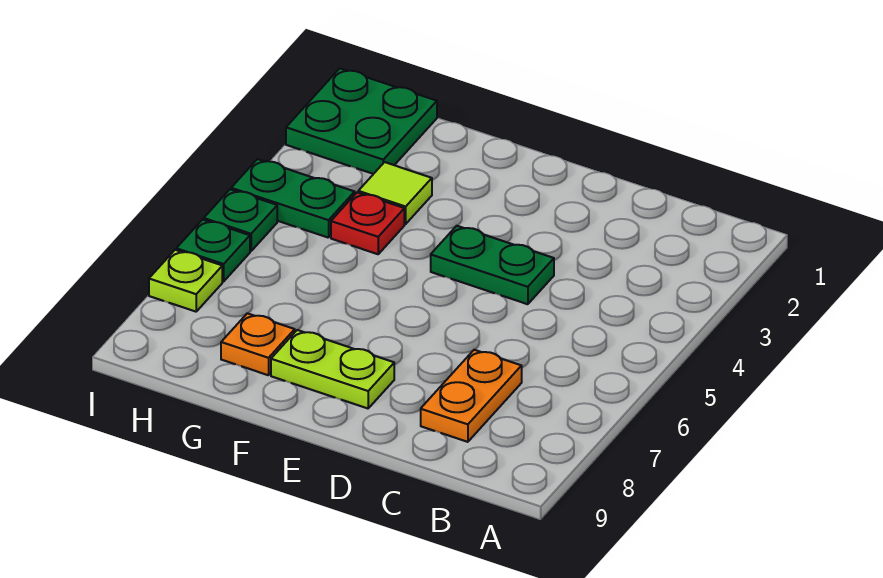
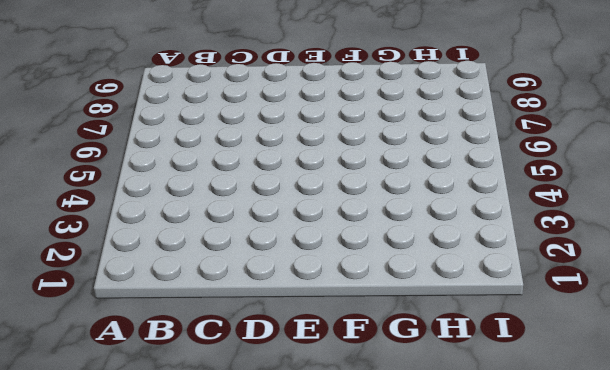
none -> orange plate C7:C8 level 1
none -> green plate D4:E4 level 1

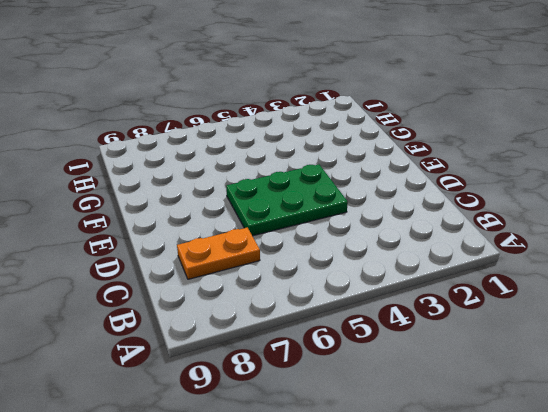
green plate D4:E6 level 1 -> green plate D4:E4 level 1
none -> lime plate E8:F8 level 1
none -> lime tile G3 level 1

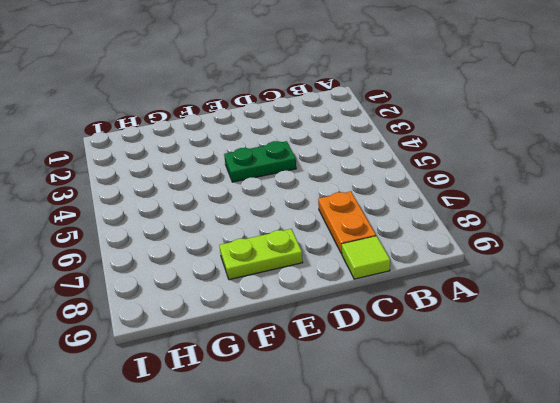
lime tile C9 level 1 -> lime tile G3 level 1
none -> red plate G4 level 1
none -> orange plate G8 level 1

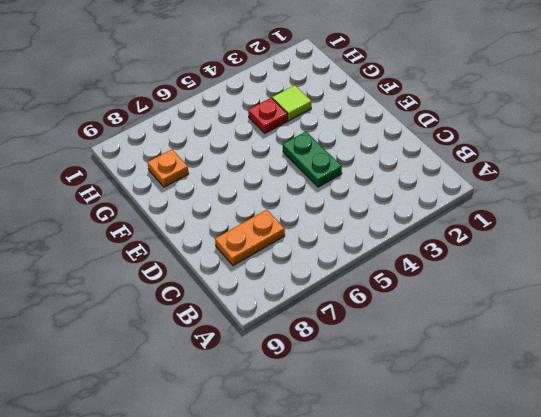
none -> lime plate E8:F8 level 1
none -> green plate H1:I2 level 1

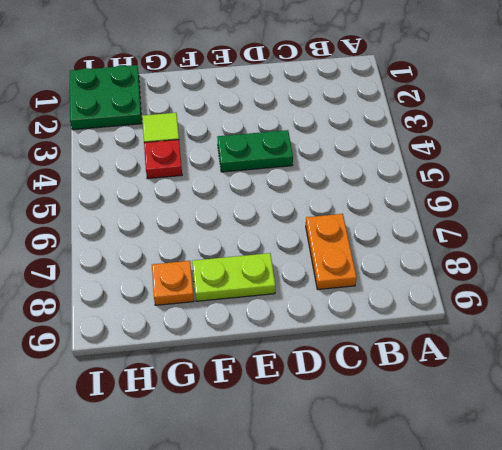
none -> green plate H4:I4 level 1
none -> green plate I5 level 1

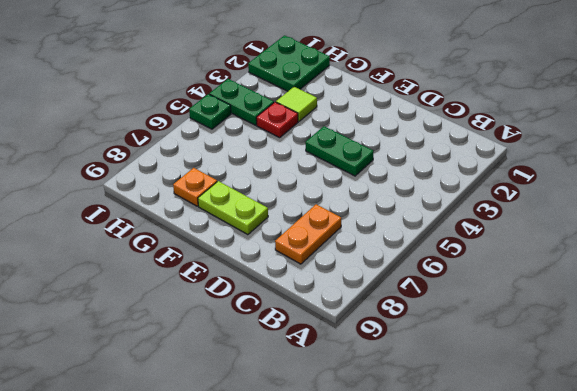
none -> green plate I6 level 1
none -> lime plate I7 level 1

